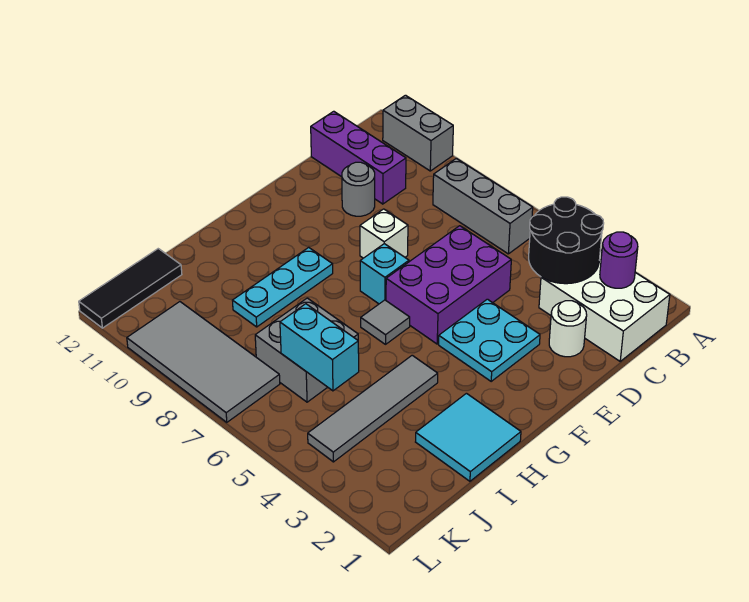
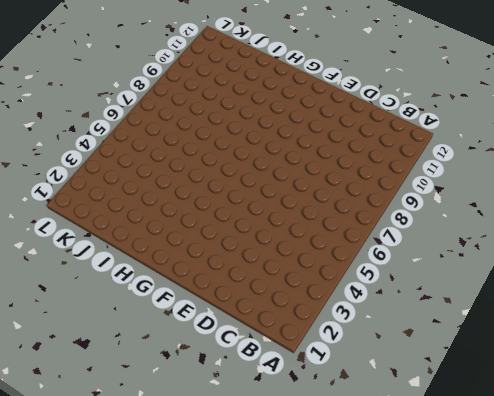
none -> grey brick A10:A11 level 1
none -> white brick B1:C3 level 1
none -> grey brick B6:B8 level 1

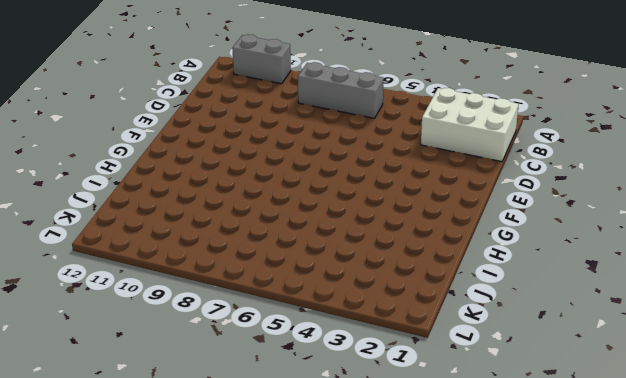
none -> purple brick C10:C12 level 1
none -> white round brick D2 level 1
none -> purple brick D5:F6 level 1

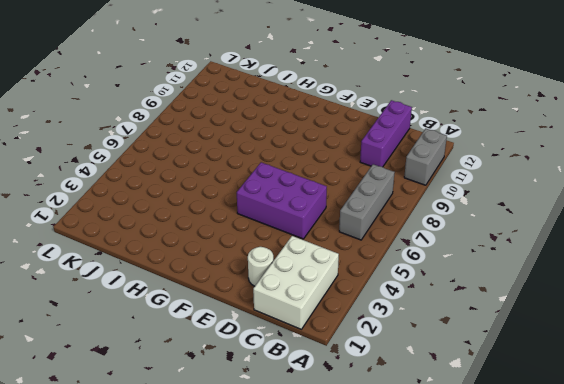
none -> grey round brick D10 level 1
none -> cyan plate E3:F4 level 1
none -> white brick E8 level 1

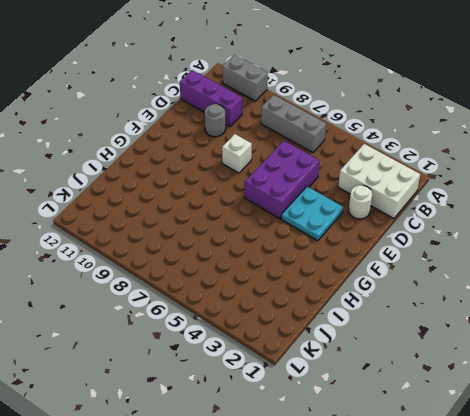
none -> cyan brick F7 level 1
none -> grey tile G6 level 1
none -> cyan plate G9:I9 level 1

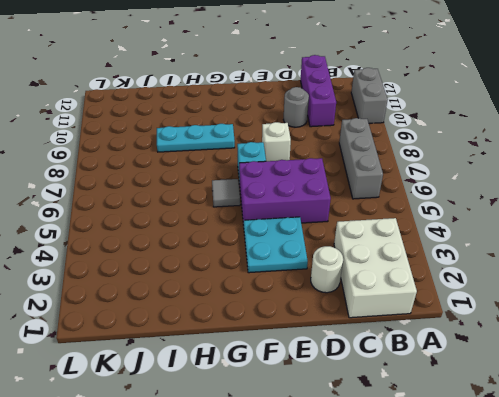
none -> cyan tile H1:I2 level 1
none -> grey tile H4:K4 level 1
none -> grey brick I6:J7 level 1

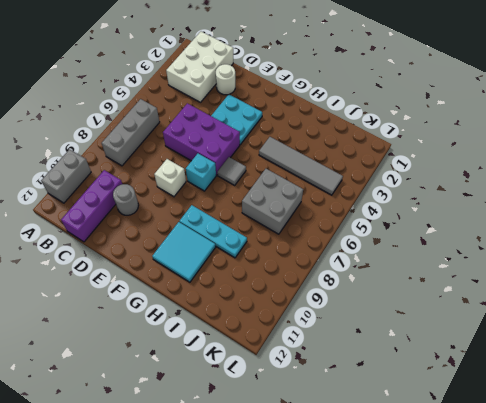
cyan tile G10:H11 level 1 -> cyan tile H1:I2 level 1
none -> black tile J12:L12 level 1
none -> grey tile K7:L10 level 1
none -> purple round brick B2 level 2

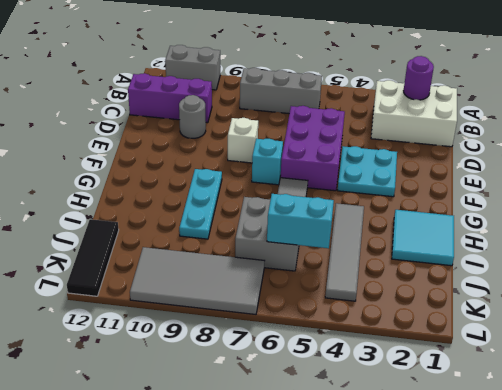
none -> white round brick D2 level 1
none -> black round brick B3:C4 level 2

